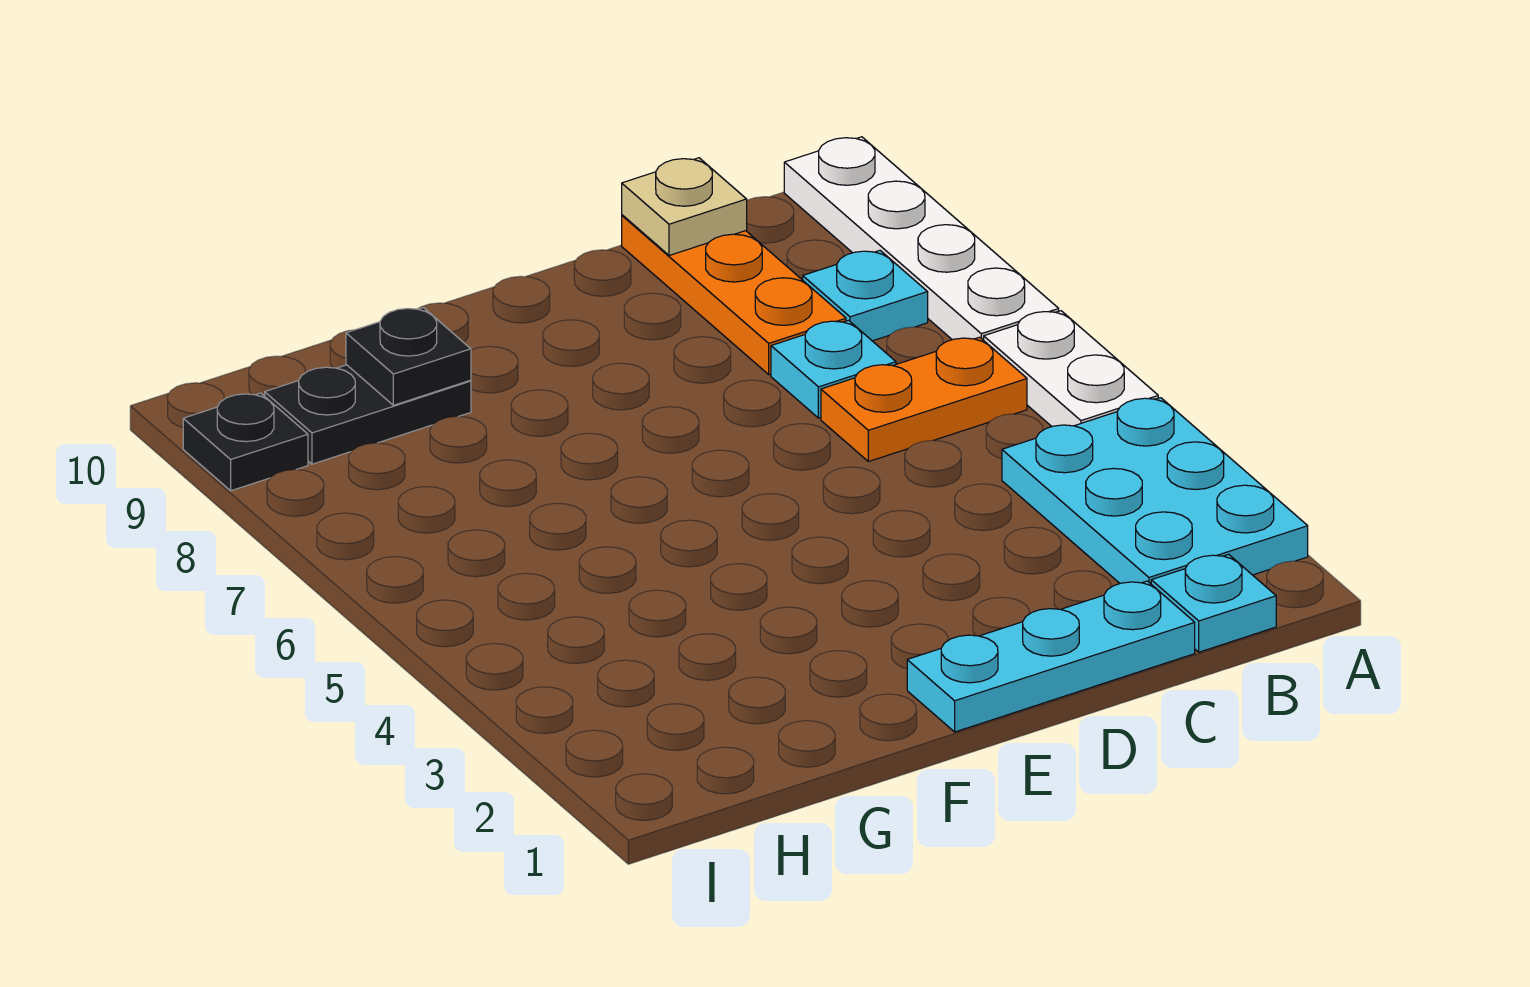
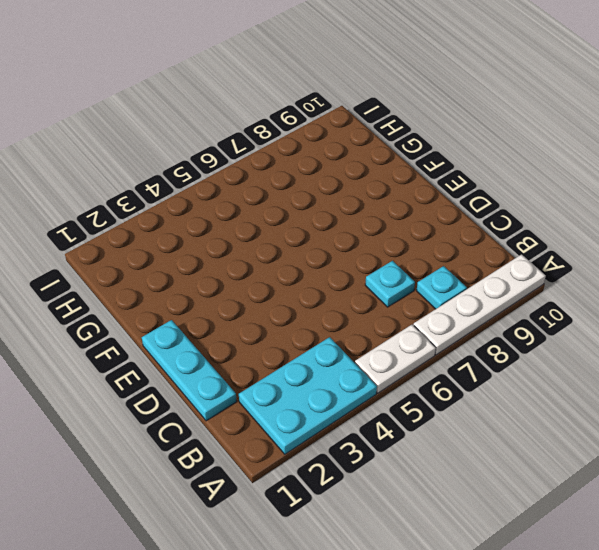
none -> cyan plate B1 level 1
none -> orange plate B6:C6 level 1
none -> orange plate C8:C10 level 1

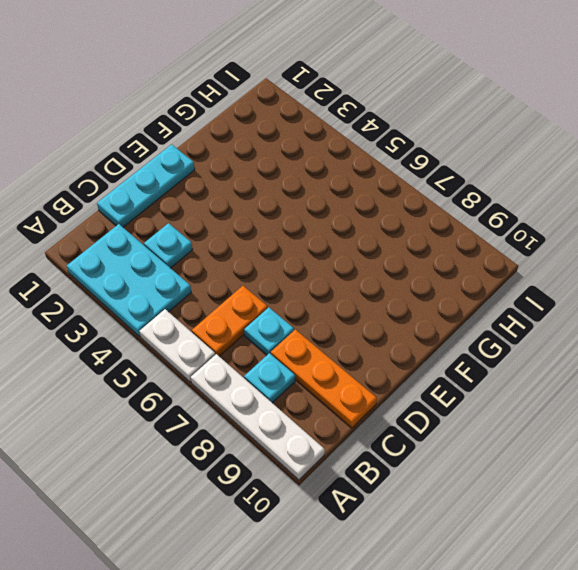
cyan plate C3 level 1 -> cyan plate B1 level 1
none -> black plate G9:H9 level 1
none -> black plate I9 level 1
none -> tan plate C10 level 2

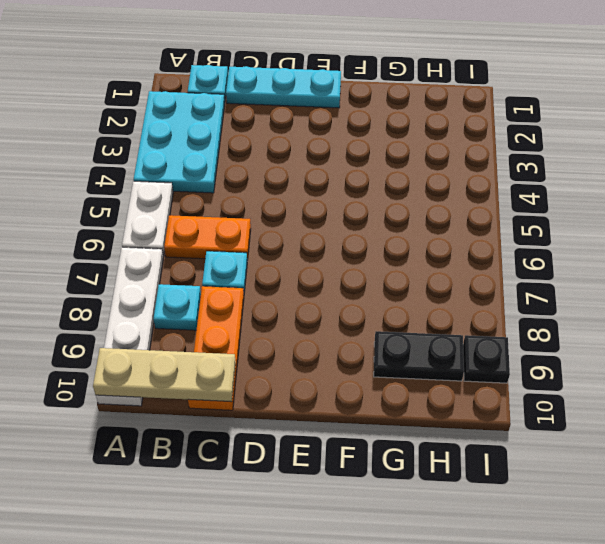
tan plate A10:C10 level 2 -> tan plate C10 level 2
none -> black plate G9 level 2

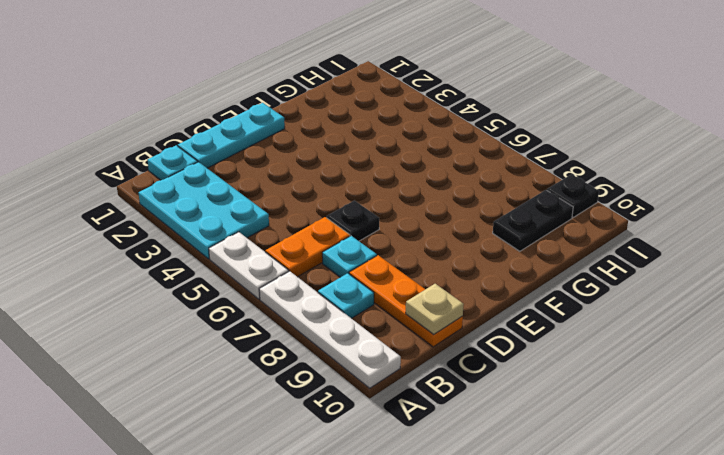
black plate D6 level 1 -> black plate G9 level 2

